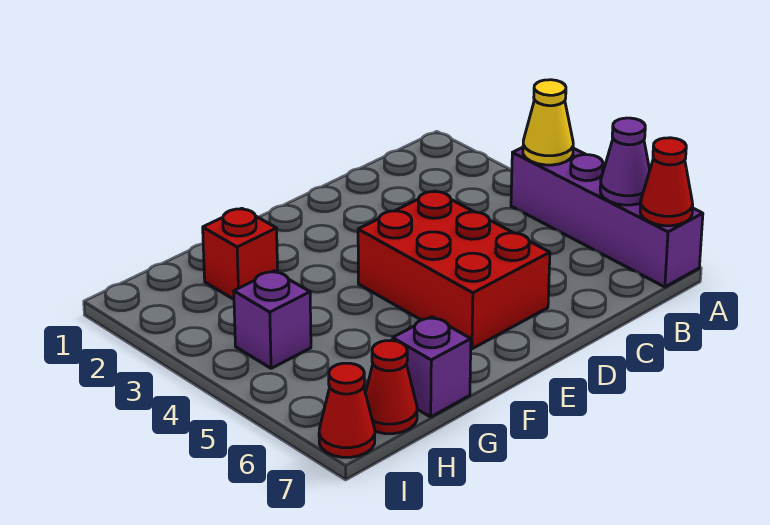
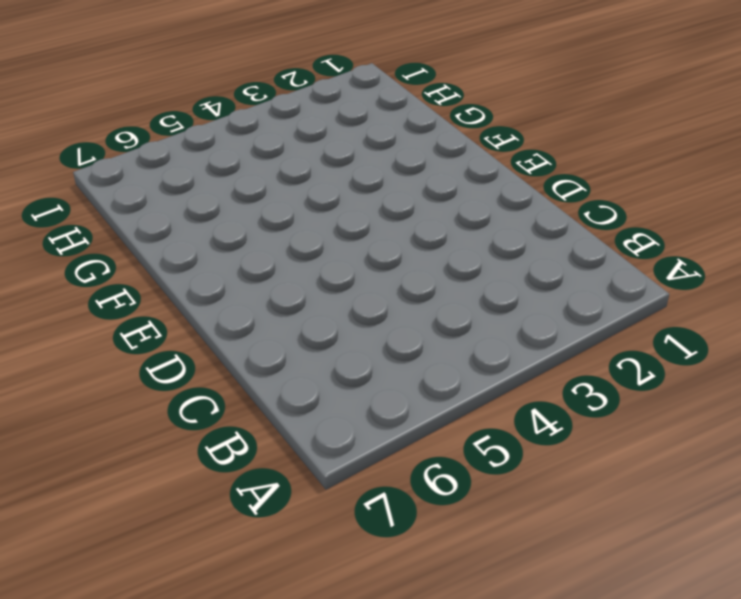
none -> purple brick A4:A7 level 1
none -> red brick D4:E6 level 1

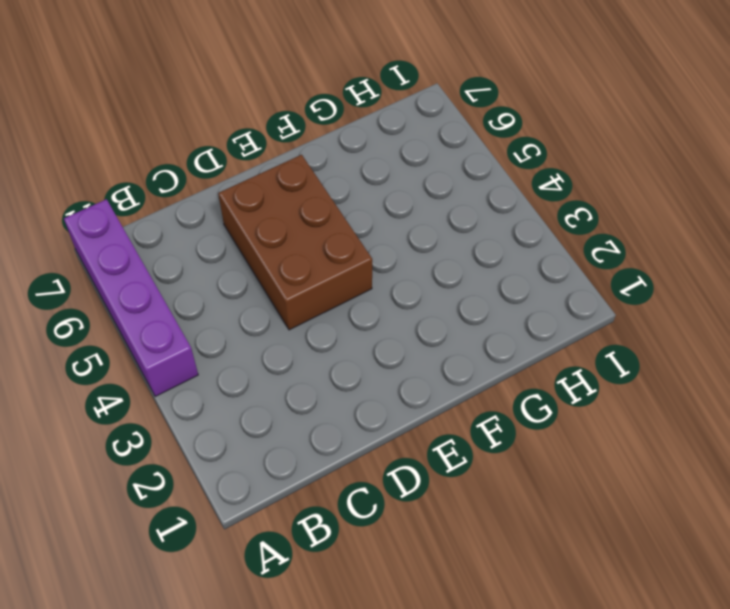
brown brick D4:E6 level 1 -> red brick D4:E6 level 1
none -> red brick G2 level 1
none -> purple brick G7 level 1

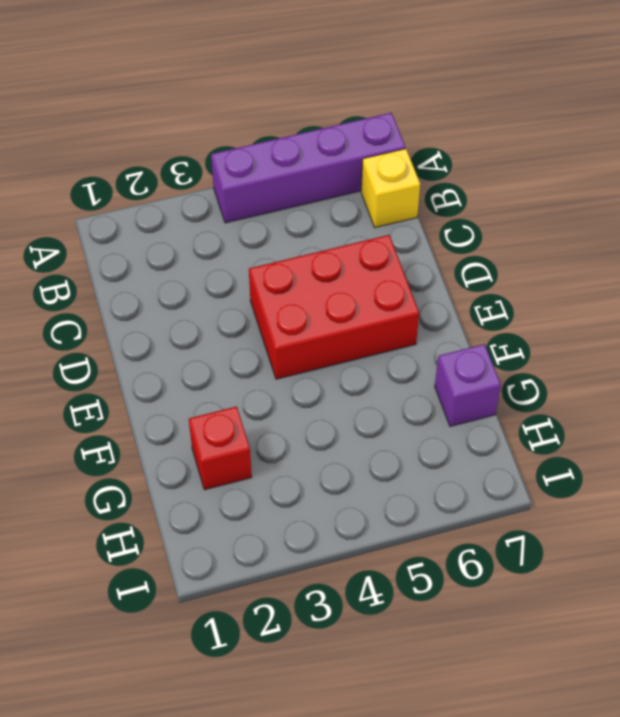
yellow brick B7 level 1 -> none
none -> purple brick H4 level 1
none -> red cone H7 level 1

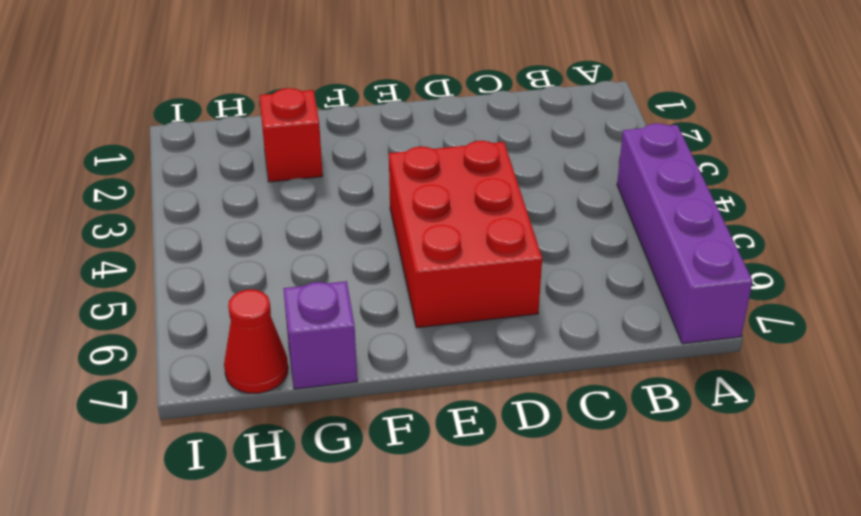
none -> purple brick H4 level 1
none -> red cone I7 level 1

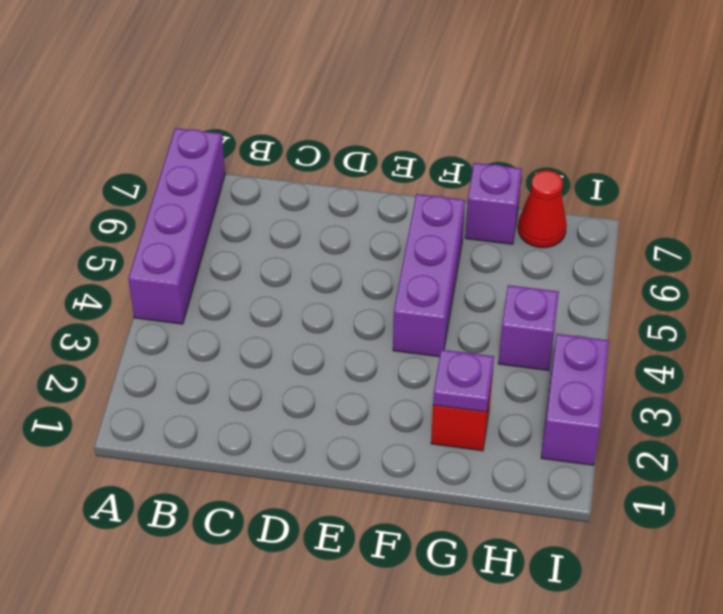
purple brick F4:F6 level 1 -> none
purple plate G2 level 2 -> none
purple brick I2:I3 level 1 -> none
none -> red brick D4:E6 level 1
none -> red cone I7 level 1

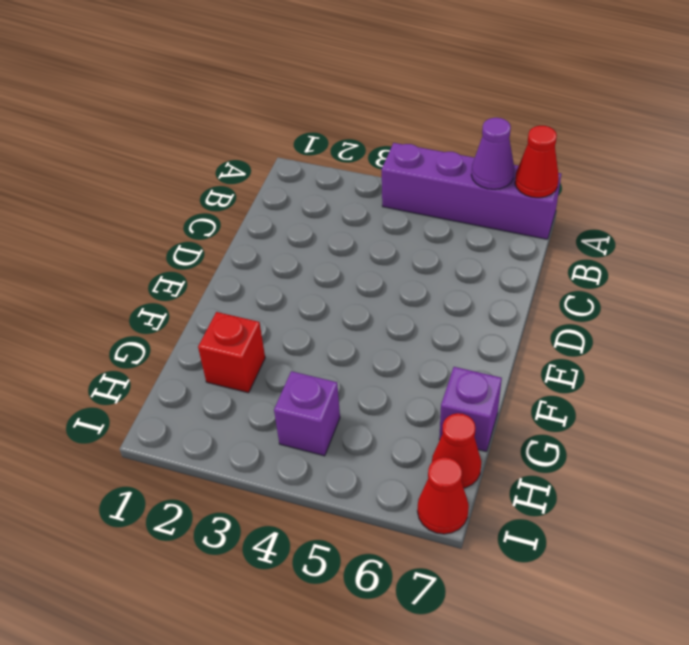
none -> red brick D4:E6 level 1
none -> yellow cone A4 level 2

